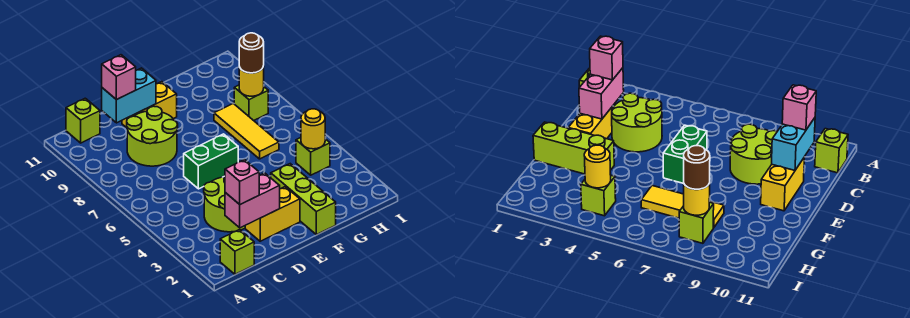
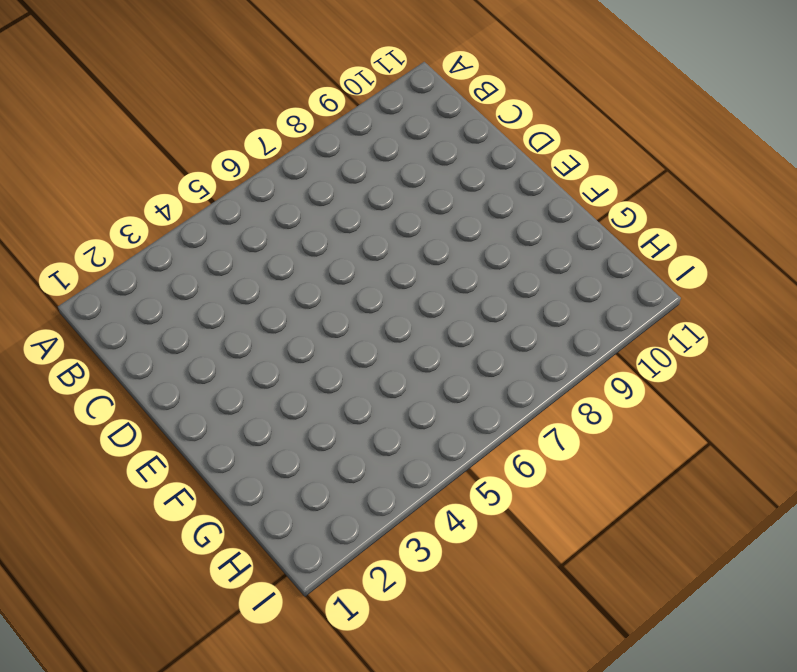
none -> lime brick B1 level 1
none -> lime brick B11 level 1
none -> lime round brick C3:D4 level 1

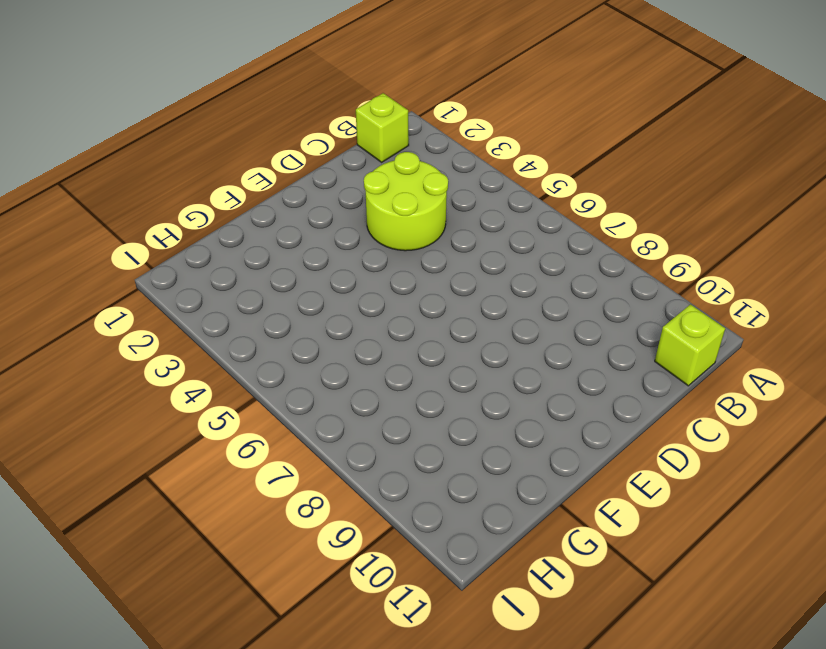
none -> lime round brick C8:D9 level 1
none -> yellow brick D2:E2 level 1
none -> green brick D6:E6 level 1

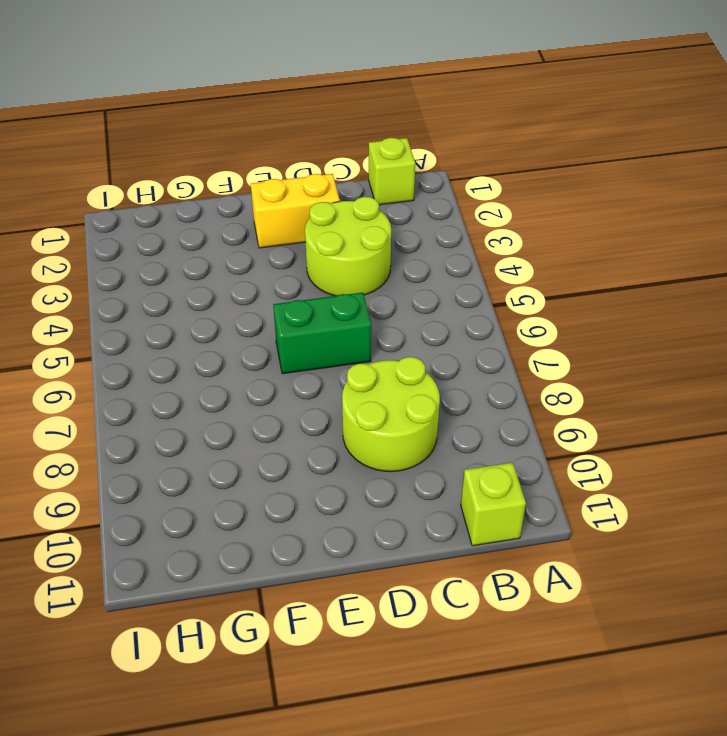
none -> yellow brick D10:E10 level 1
none -> lime brick F1:F3 level 1
none -> yellow tile G6:G8 level 1

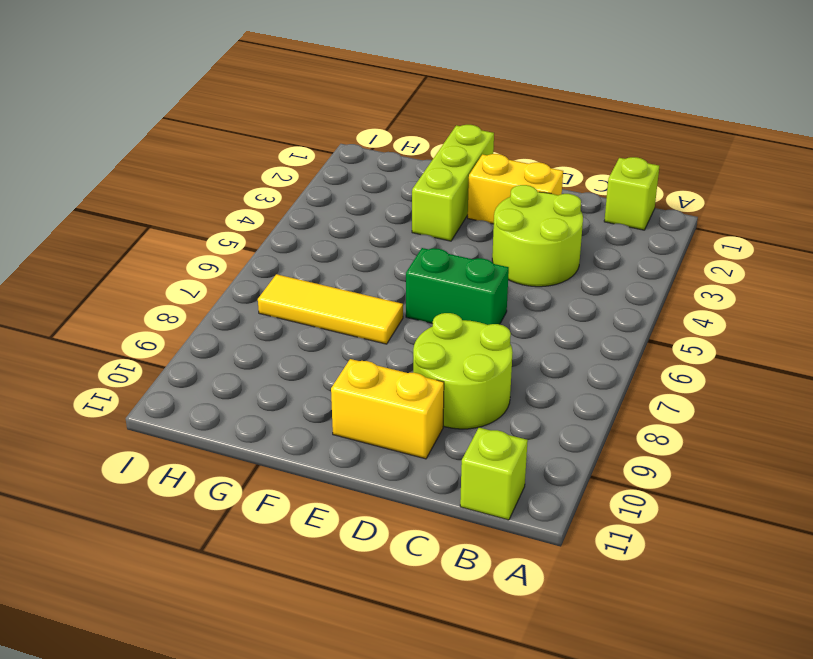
yellow tile F7:H7 level 1 -> yellow tile G6:G8 level 1
none -> lime brick H4 level 1
none -> lime brick H8 level 1
none -> pink brick C2:D2 level 2

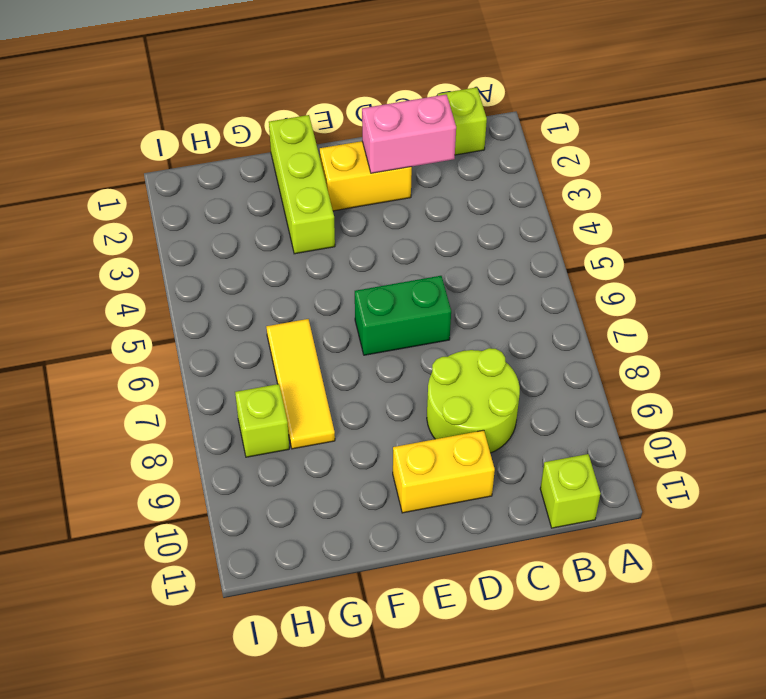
none -> lime round brick C3:D4 level 1
none -> lime brick H4 level 1
none -> cyan brick C10:D10 level 2

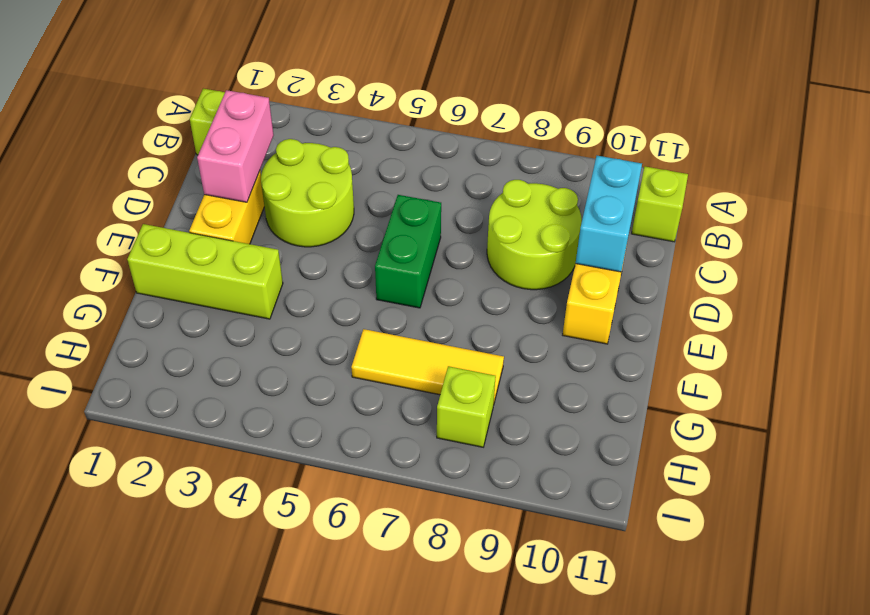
none -> lime brick H4 level 1
none -> yellow round brick H4 level 2
none -> yellow round brick H8 level 2

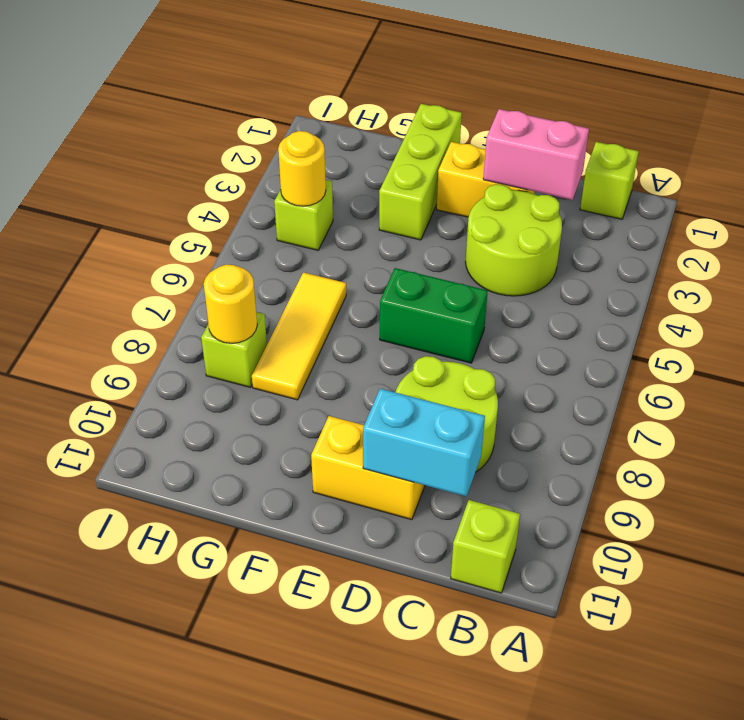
none -> pink brick C2 level 3
none -> pink brick C10 level 3
none -> brown round brick H8 level 3

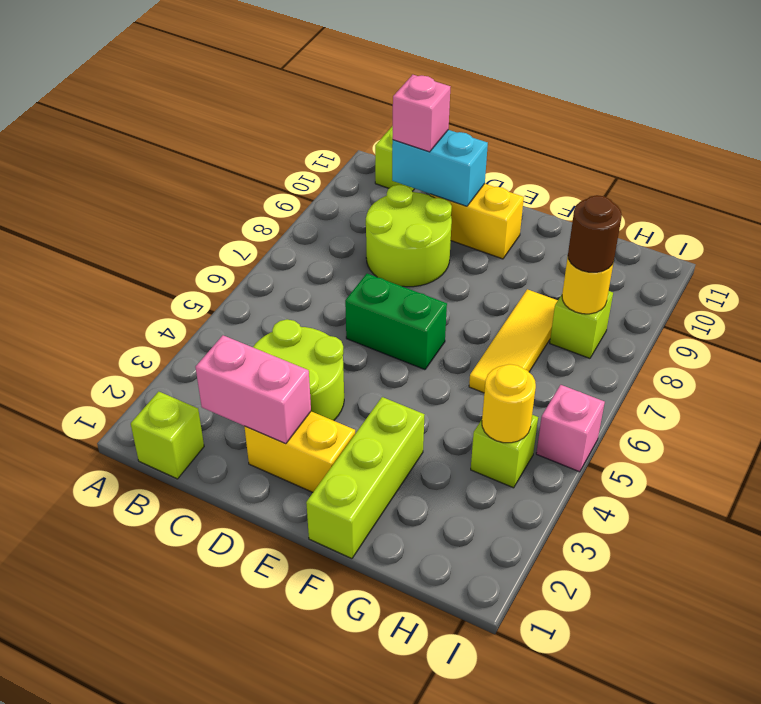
pink brick I5 level 1 -> pink brick C2 level 3

